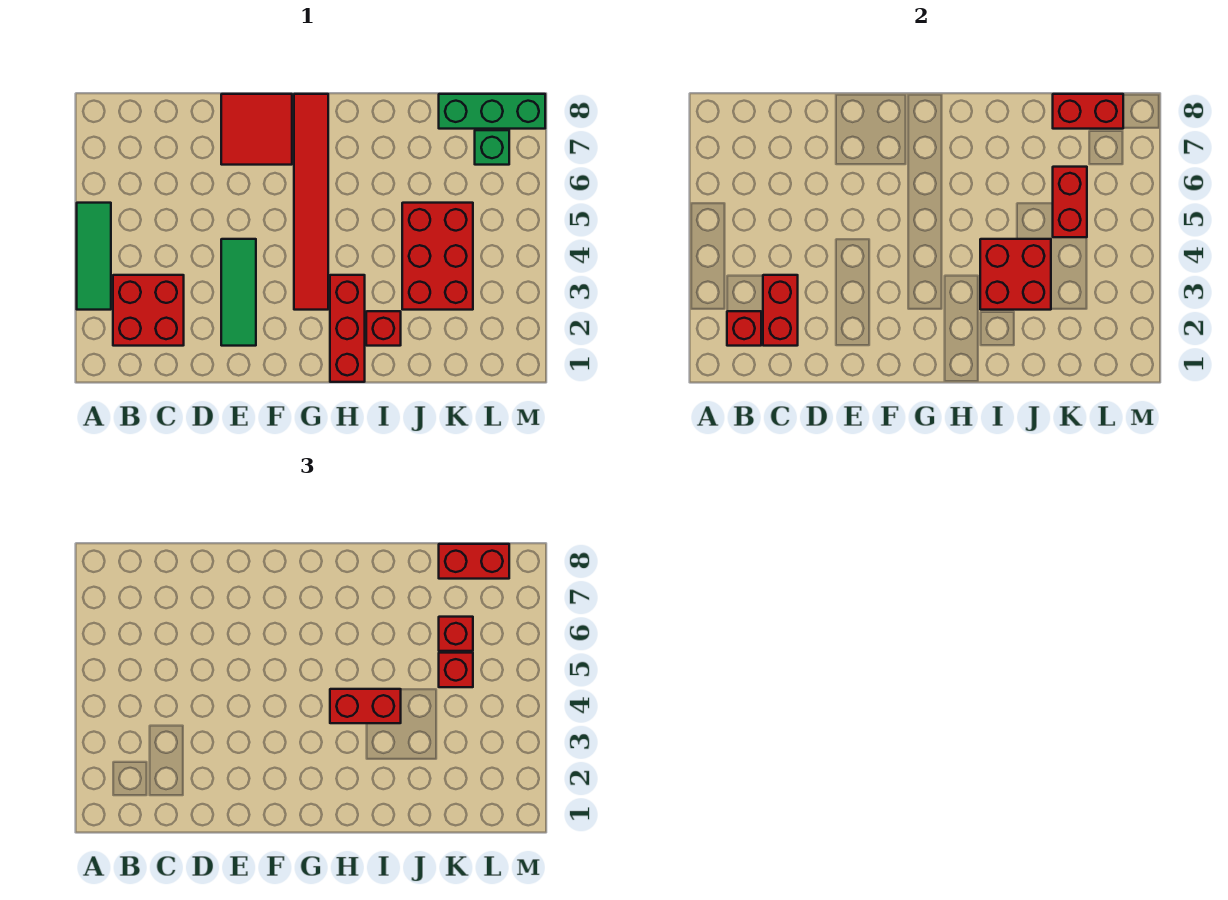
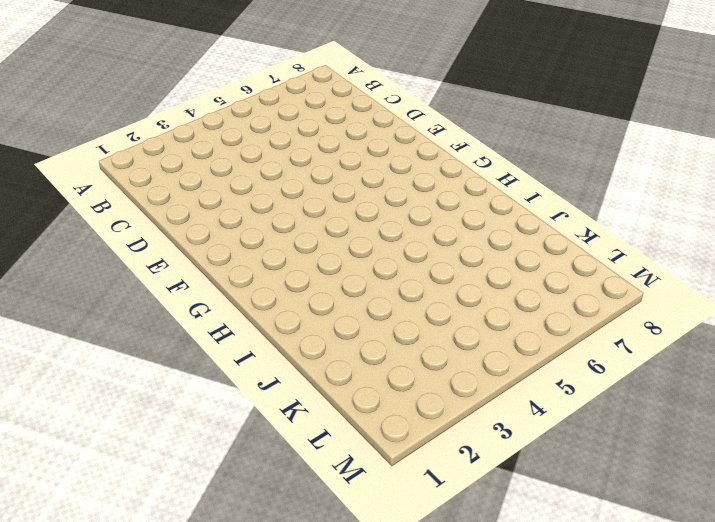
none -> green tile A3:A5 level 1
none -> red brick B2:C3 level 1
none -> green tile E2:E4 level 1

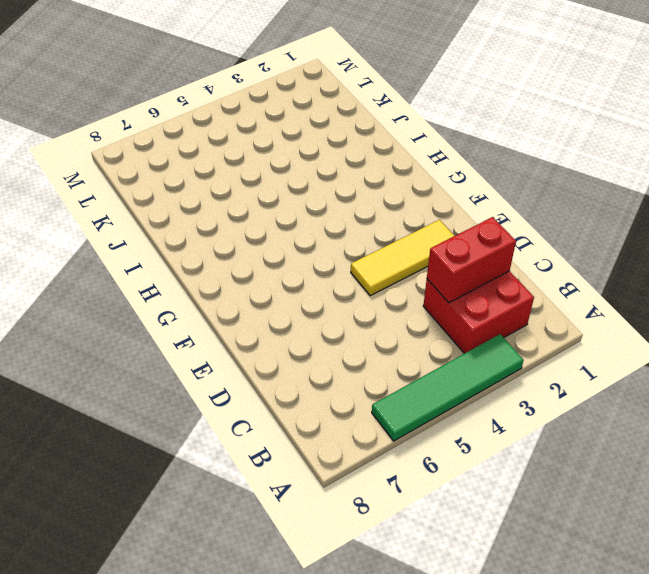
green tile A3:A6 level 1 -> green tile A3:A5 level 1
yellow tile E2:E4 level 1 -> green tile E2:E4 level 1
none -> red tile E7:F8 level 1
none -> red tile G3:G8 level 1
none -> red brick H1:H3 level 1

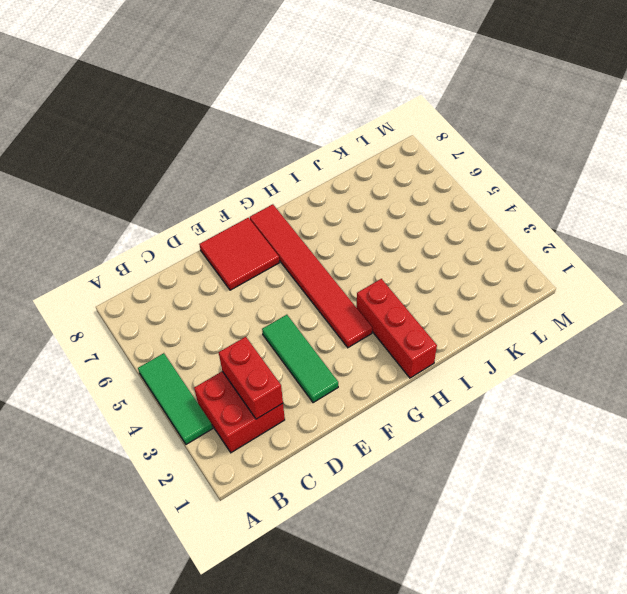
none -> red brick I2 level 1
none -> red brick J3:K5 level 1
none -> green brick K8:M8 level 1

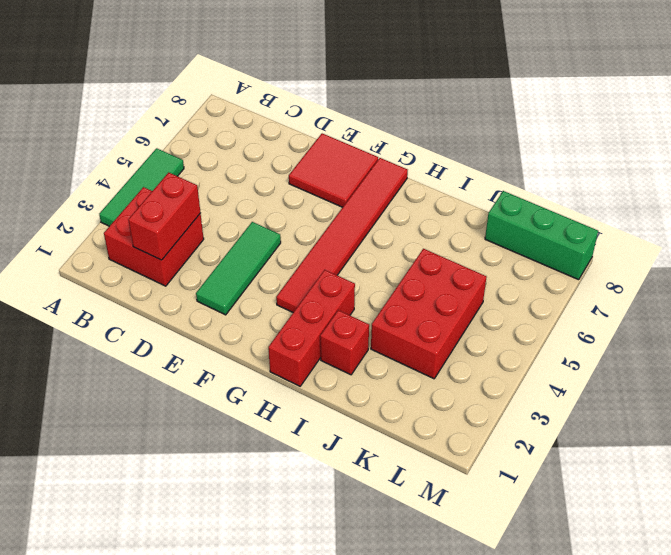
none -> green brick L7 level 1
none -> red brick B2 level 2
none -> red brick I3:J4 level 2

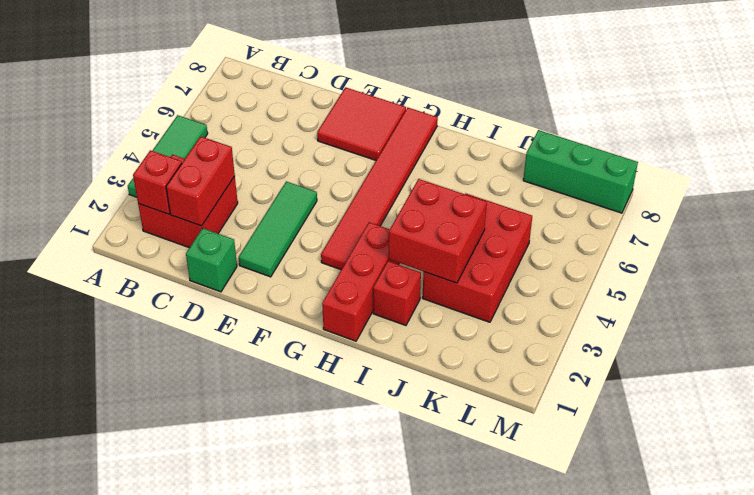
green brick D1 level 1 -> green brick L7 level 1
none -> red brick K5:K6 level 2
none -> red brick K8:L8 level 2
none -> red brick H4:I4 level 3

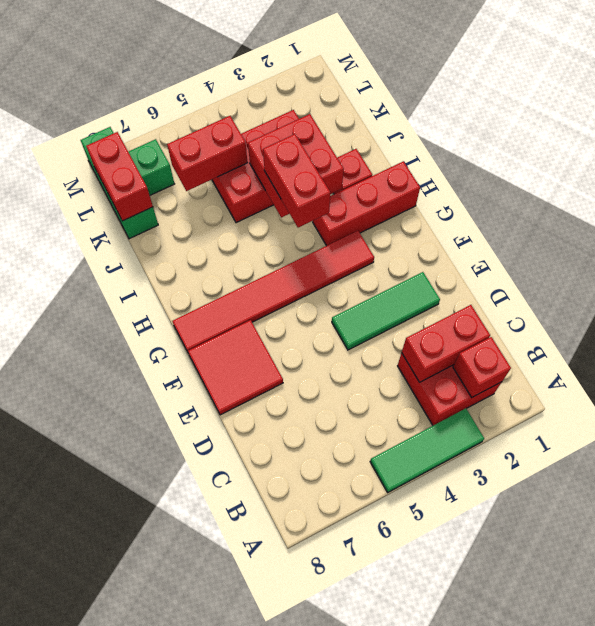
none -> red brick K5 level 3
none -> red brick K6 level 3
none -> red brick K8:L8 level 3

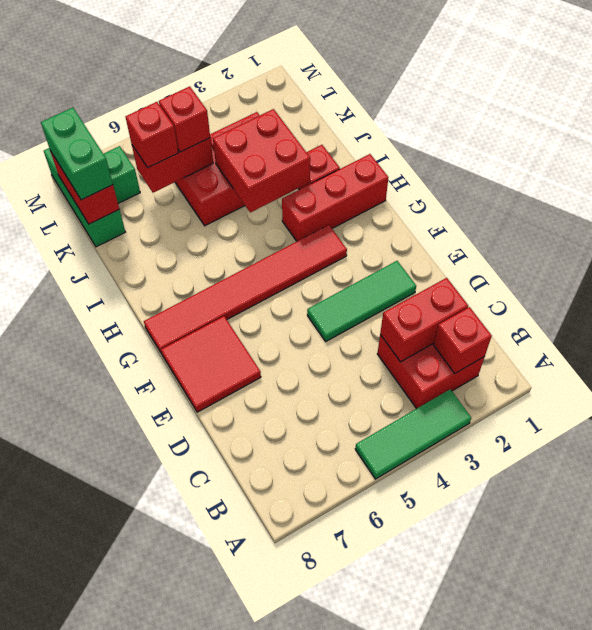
green brick K8:L8 level 3 -> red brick K8:L8 level 3
none -> red brick H4:I4 level 3

